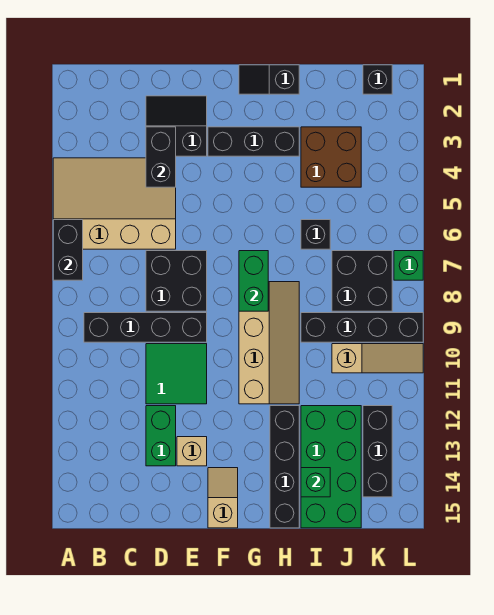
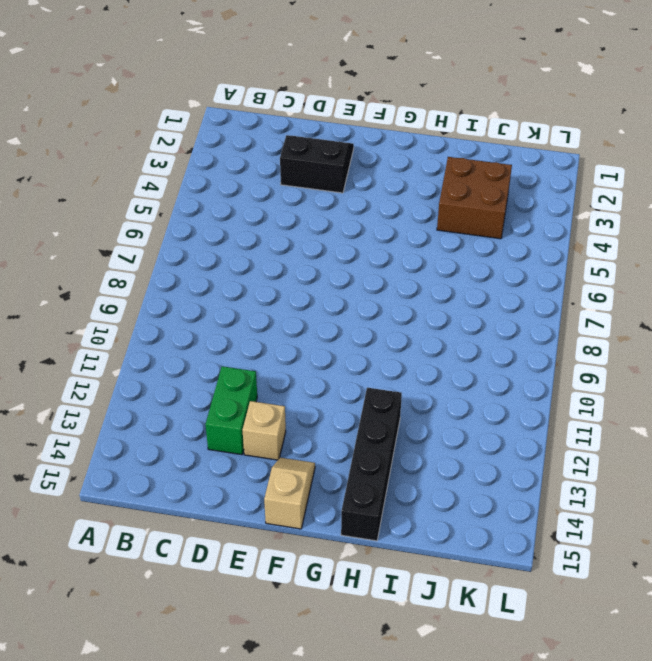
none -> tan slope A4:D6 level 1 top 6
none -> black brick B9:E9 level 1
none -> black brick D7:E8 level 1

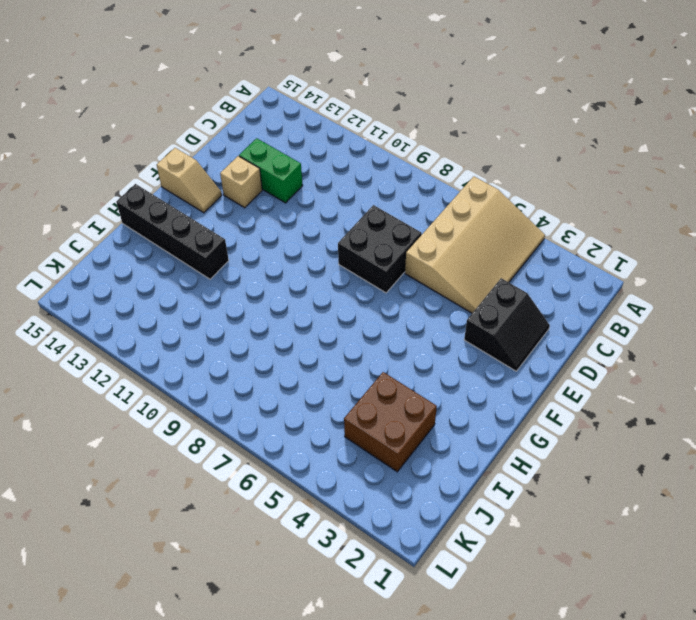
none -> black brick B9:E9 level 1
none -> green tile D10:E11 level 1
none -> black brick F3:H3 level 1

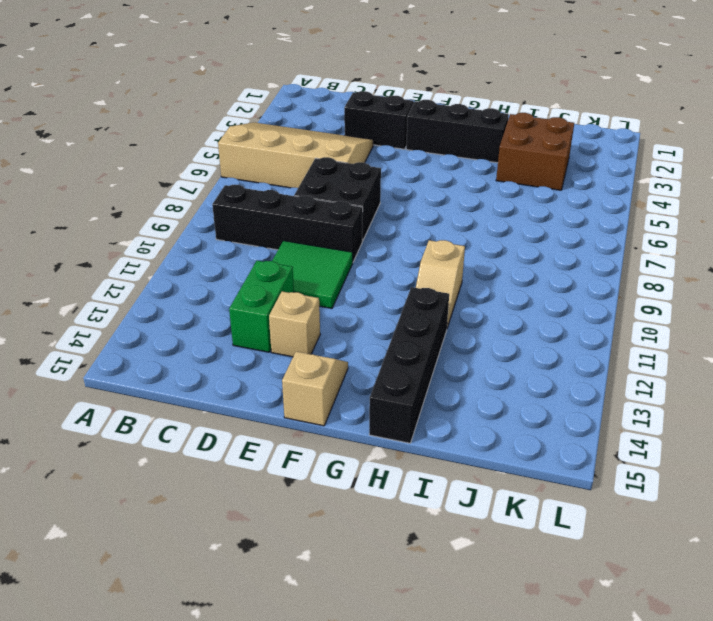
tan slope H10:H11 level 1 top 10 -> tan slope G8:H11 level 1 top G
none -> black slope G1:H1 level 1 top H
none -> black brick I6 level 1
none -> black brick I9:L9 level 1

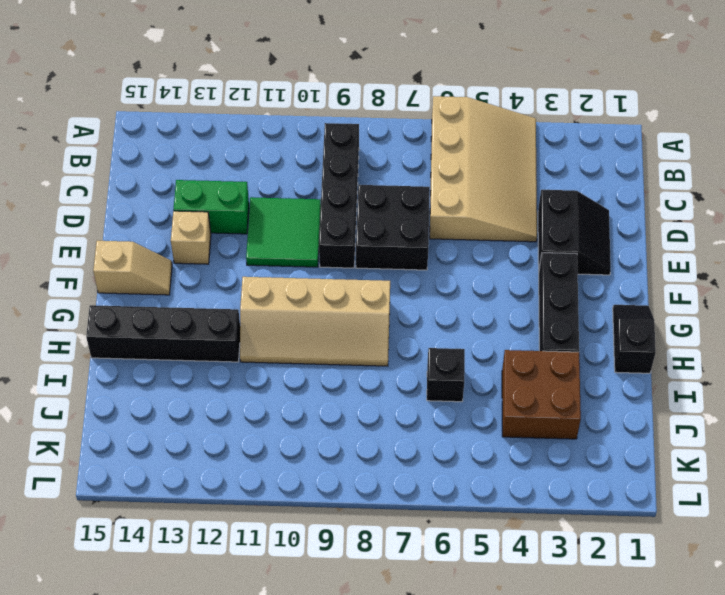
none -> black brick I9:L9 level 1
none -> green brick I12:J15 level 1
none -> black brick J7:K8 level 1

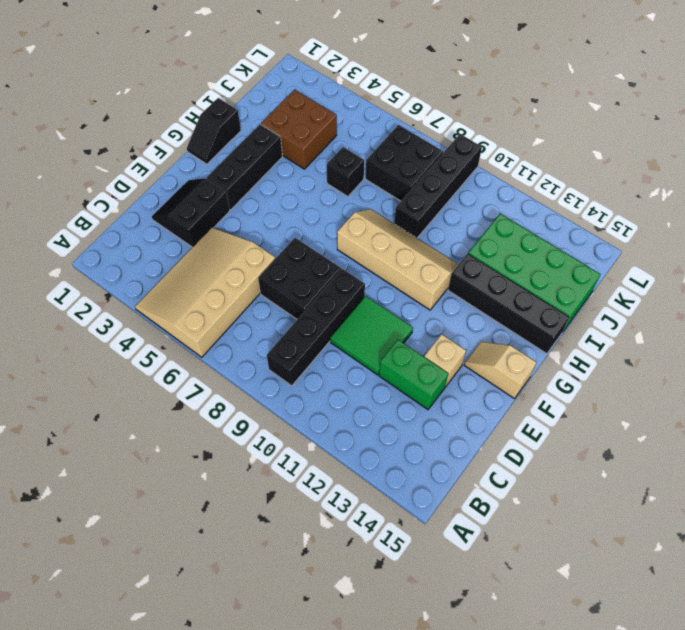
none -> tan slope J10:L10 level 1 top J
none -> black brick K1 level 1
none -> black brick K12:K14 level 1

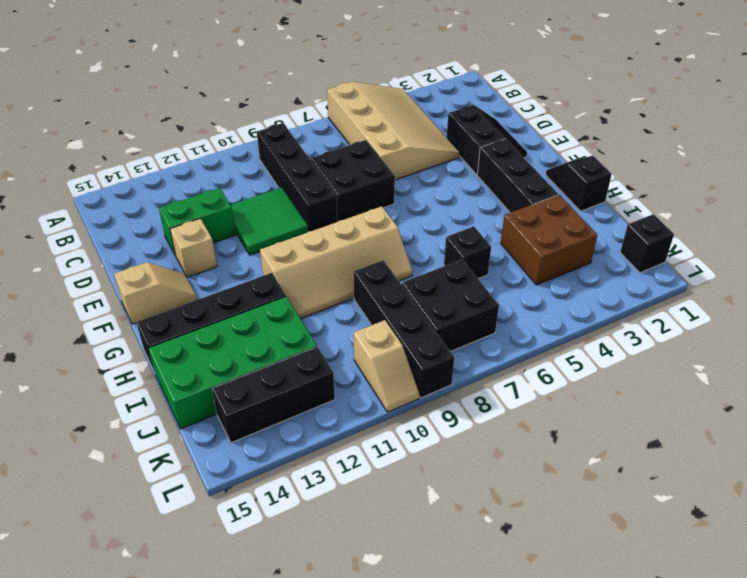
tan slope K10:L10 level 1 top K -> tan slope J10:L10 level 1 top J
none -> green brick L7 level 1
none -> black brick A6:A7 level 2
none -> black brick D3:D4 level 2

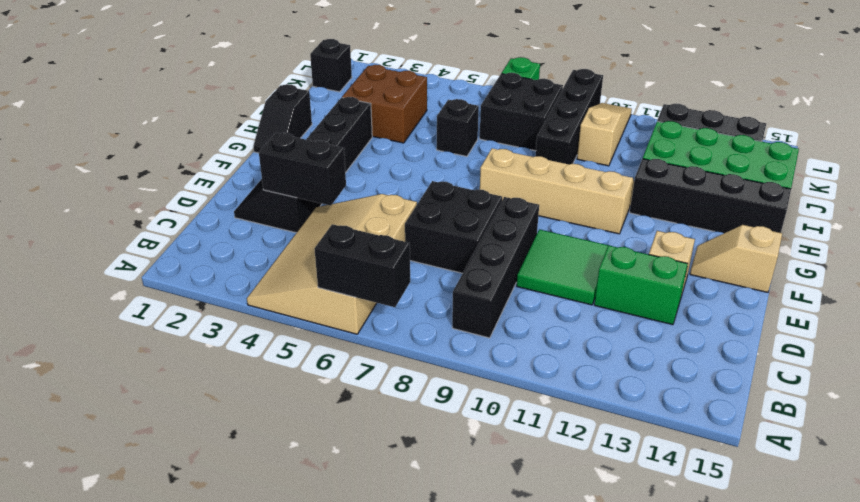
none -> green brick G7:G8 level 2
none -> green brick I14 level 2

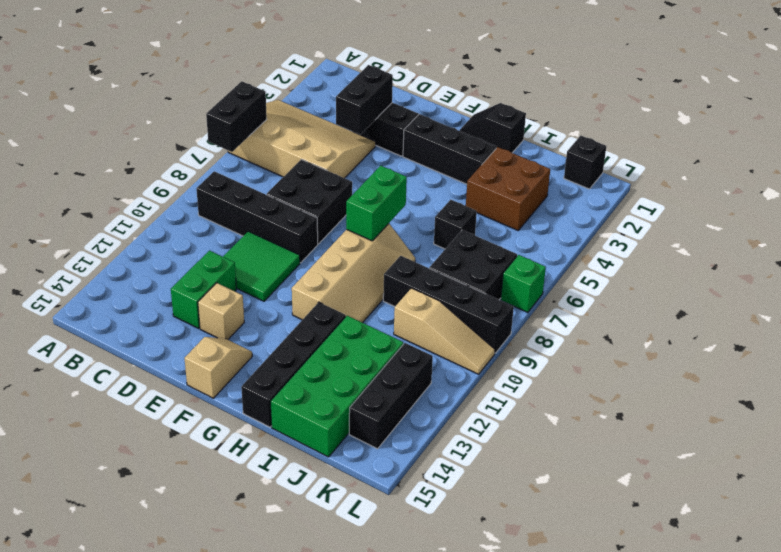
none -> green brick I14 level 2

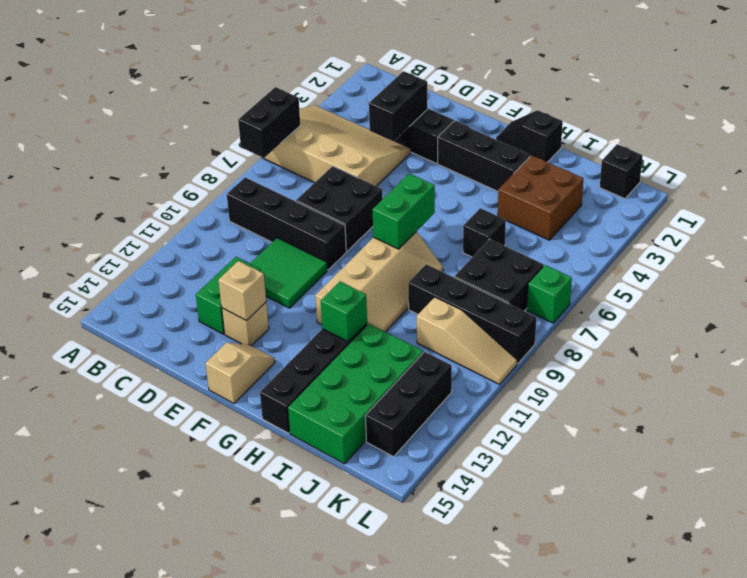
tan brick E13 level 2 -> none
green brick H12 level 2 -> green brick I14 level 2

